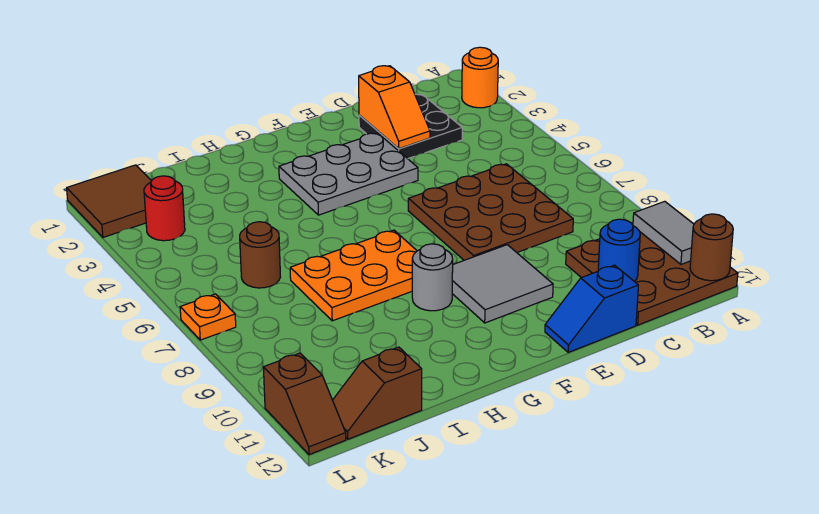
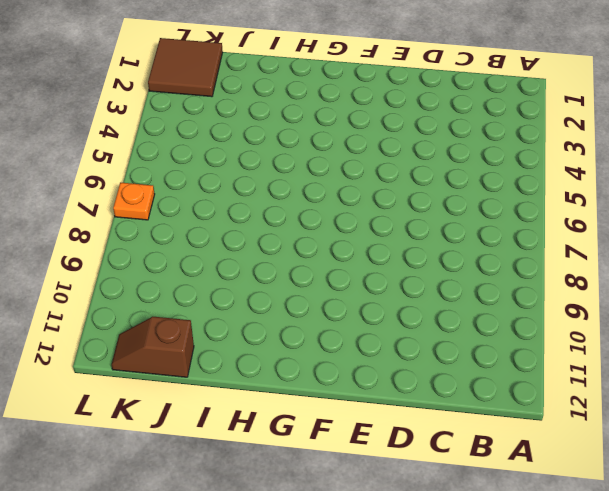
none -> orange round brick A2 level 1
none -> brown plate A10:C12 level 1
none -> black plate C2:D3 level 1

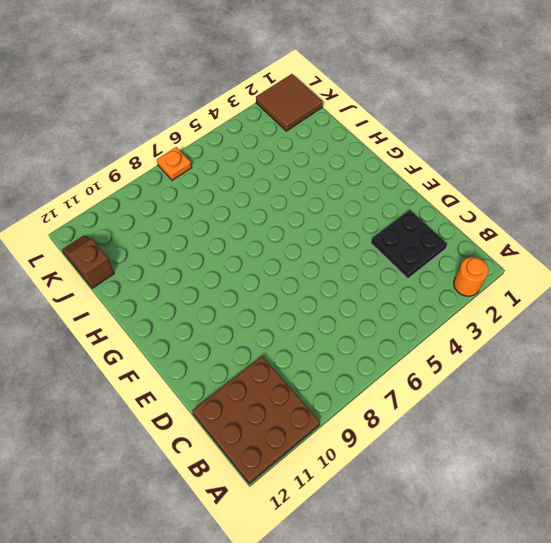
none -> brown plate C6:E8 level 1
none -> blue slope D12:E12 level 1 top D
none -> grey plate E3:G4 level 1

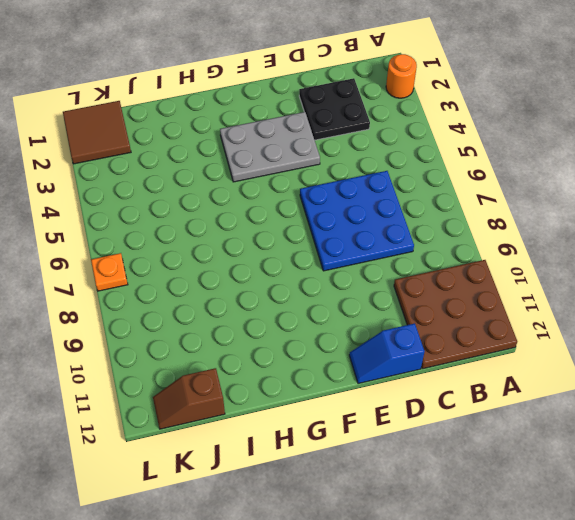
blue plate C6:E8 level 1 -> brown plate C6:E8 level 1
none -> grey tile E9:F10 level 1
none -> orange plate G7:I8 level 1
none -> grey round brick G9 level 1

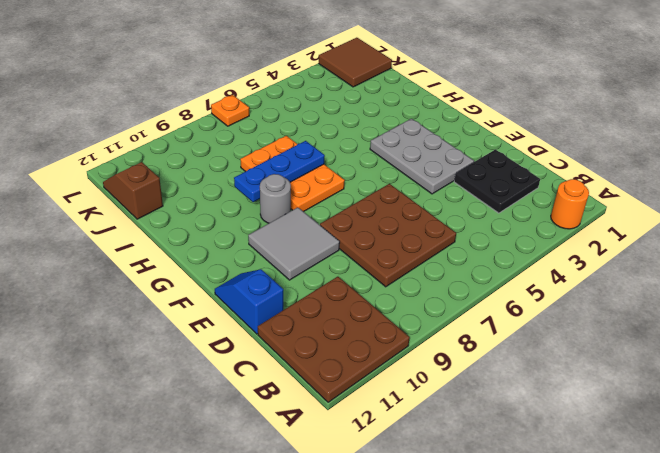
blue plate H7:H9 level 2 -> none
none -> brown round brick J6 level 1
none -> red round brick K3 level 1
none -> brown slope L11:L12 level 1 top 11

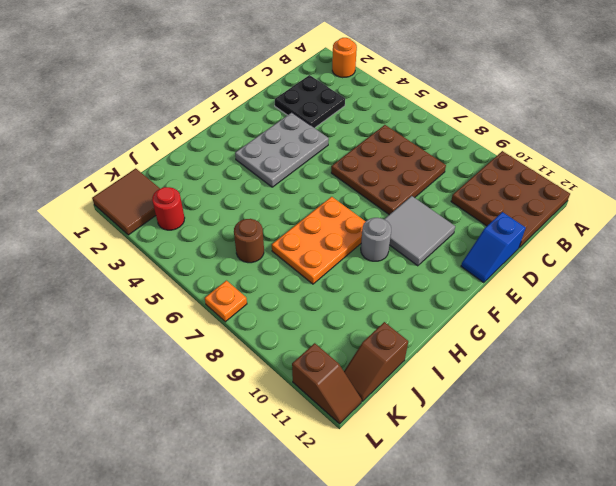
none -> grey tile A10:A11 level 2
none -> brown round brick A12 level 2
none -> blue round brick C11 level 2

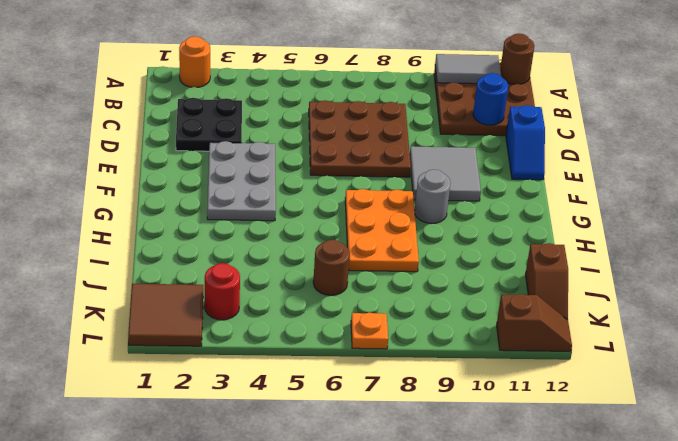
none -> orange slope D2:D3 level 2 top 2

